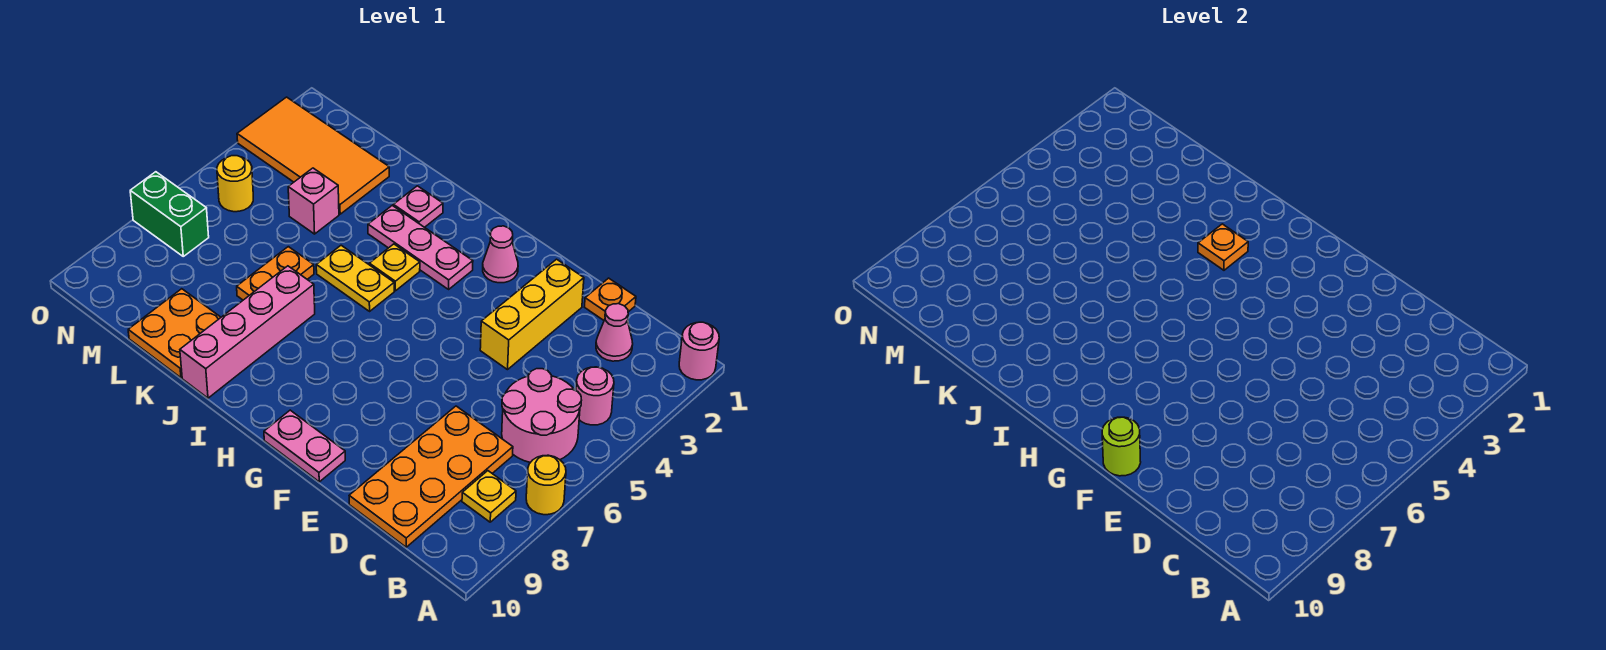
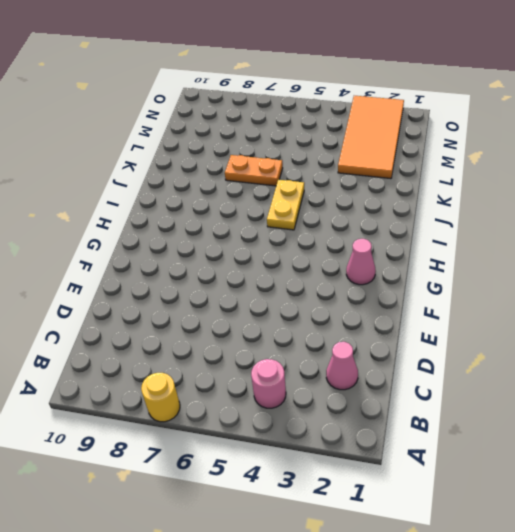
none -> pink round brick A1 level 1
none -> pink round brick B5:C6 level 1
none -> yellow plate B8 level 1

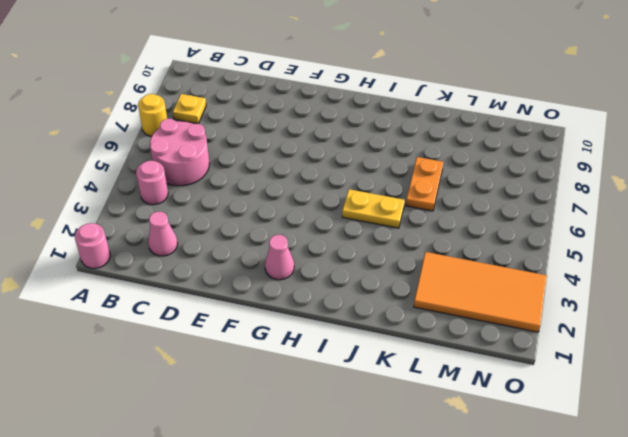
none -> orange plate C7:D10 level 1
none -> orange plate D1 level 1
none -> yellow brick E2:E4 level 1

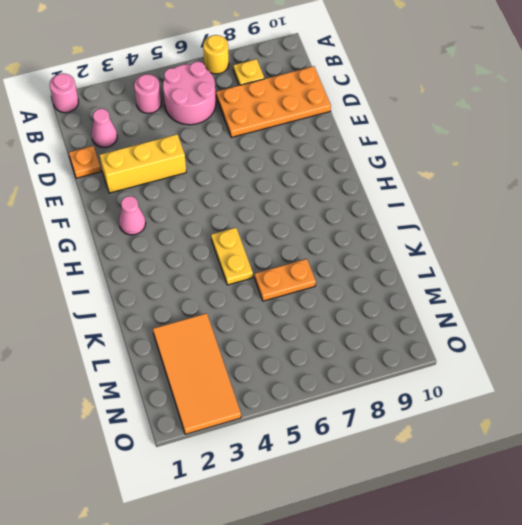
none -> pink plate F10:G10 level 1
none -> pink plate H3:J3 level 1
none -> yellow plate I4 level 1

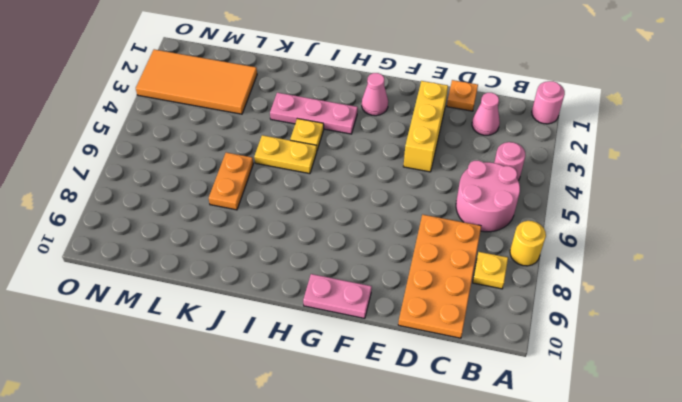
none -> pink plate J2 level 1
none -> pink brick J7:J10 level 1
none -> orange plate K9:L10 level 1

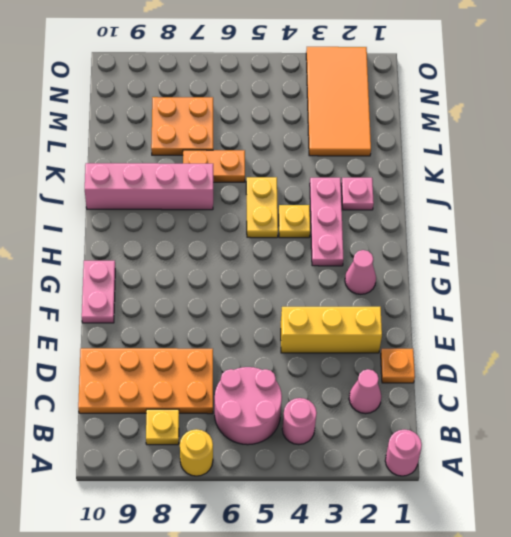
orange plate L7:M8 level 1 -> orange plate K9:L10 level 1
none -> pink brick L4 level 1
none -> yellow round brick N5 level 1
none -> green brick N7:O7 level 1

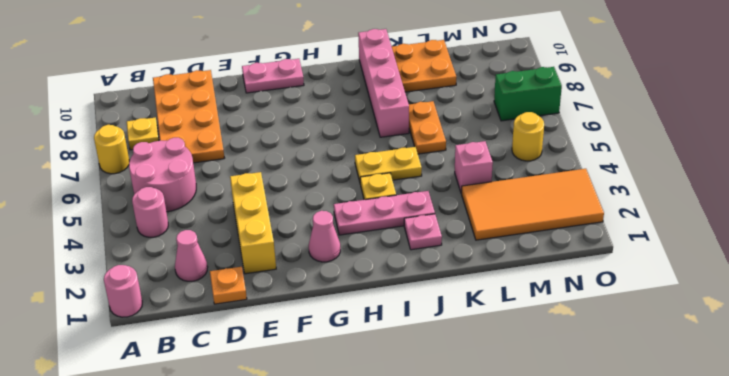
none -> lime round brick F10 level 2
none -> orange plate I3 level 2

